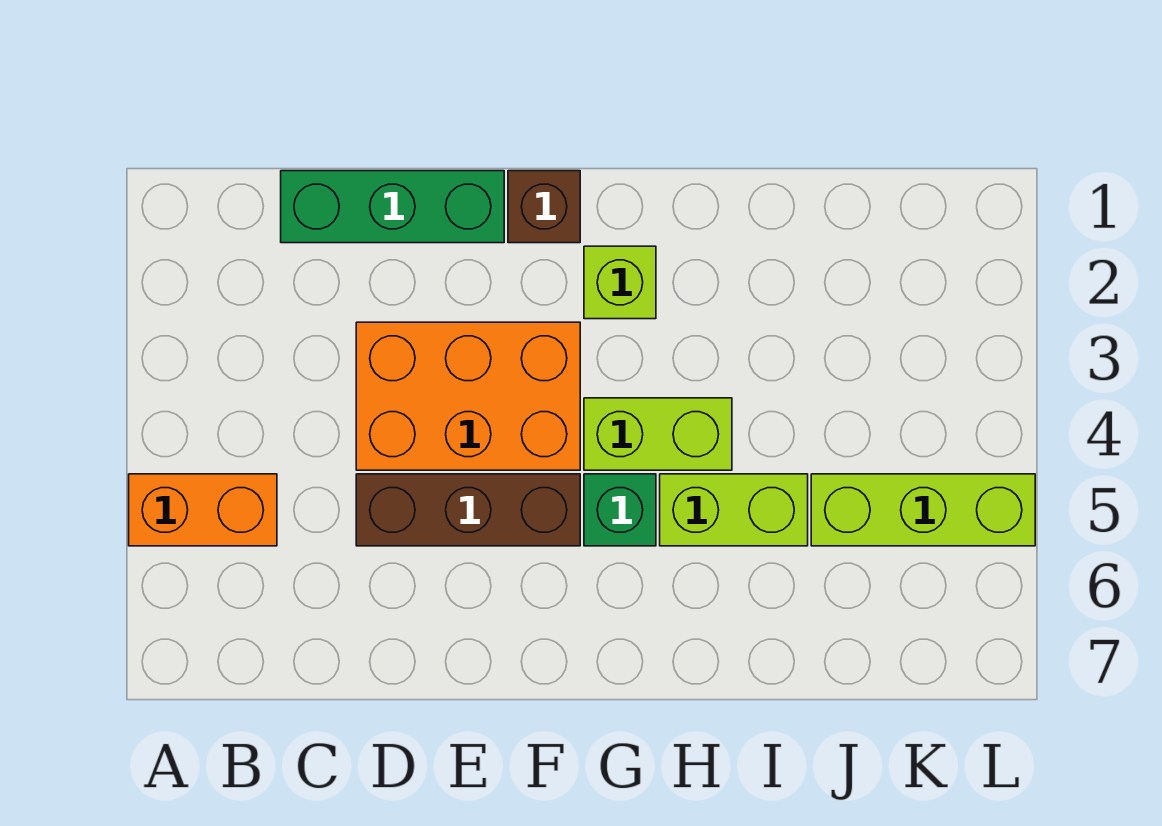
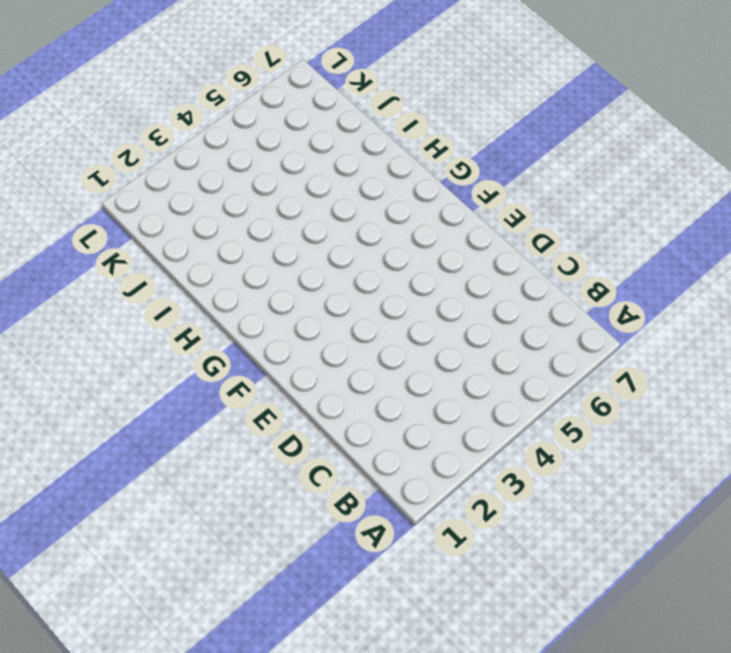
none -> orange brick A5:B5 level 1
none -> green brick C1:E1 level 1

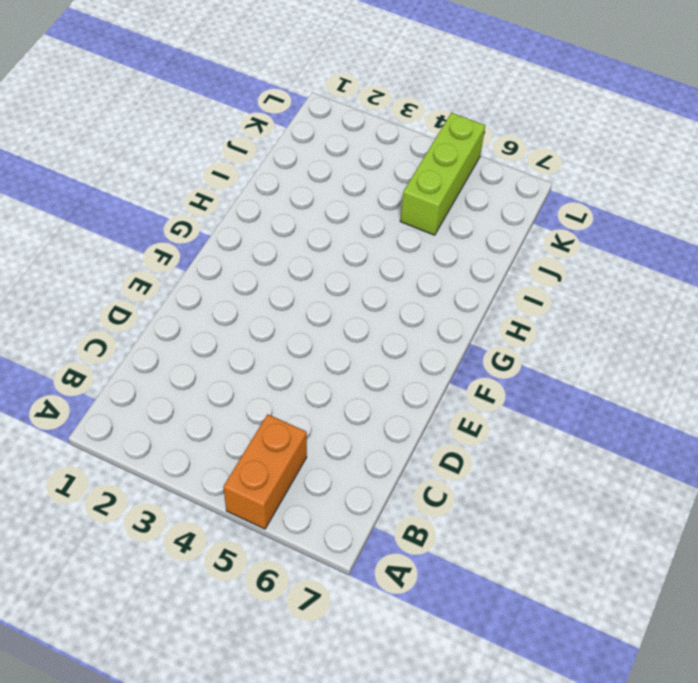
none -> green brick C1:E1 level 1
none -> orange brick D3:F4 level 1

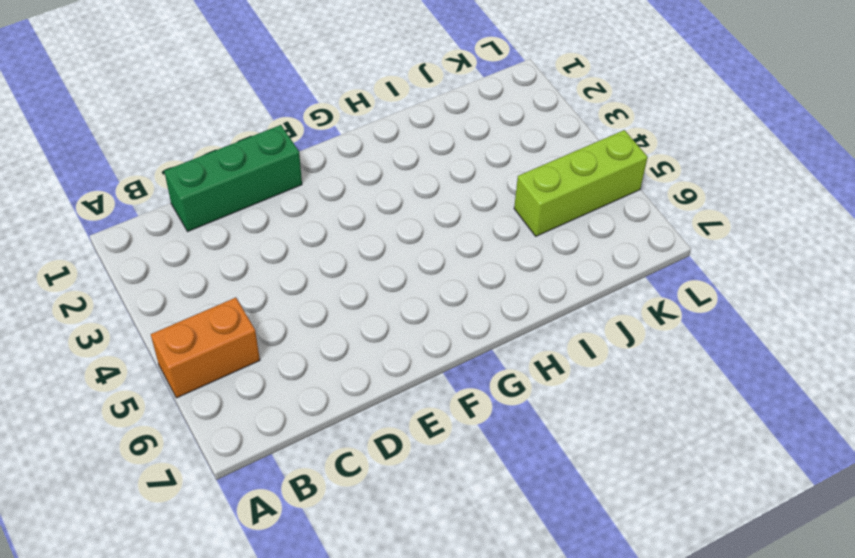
none -> orange brick D3:F4 level 1
none -> brown brick D5:F5 level 1

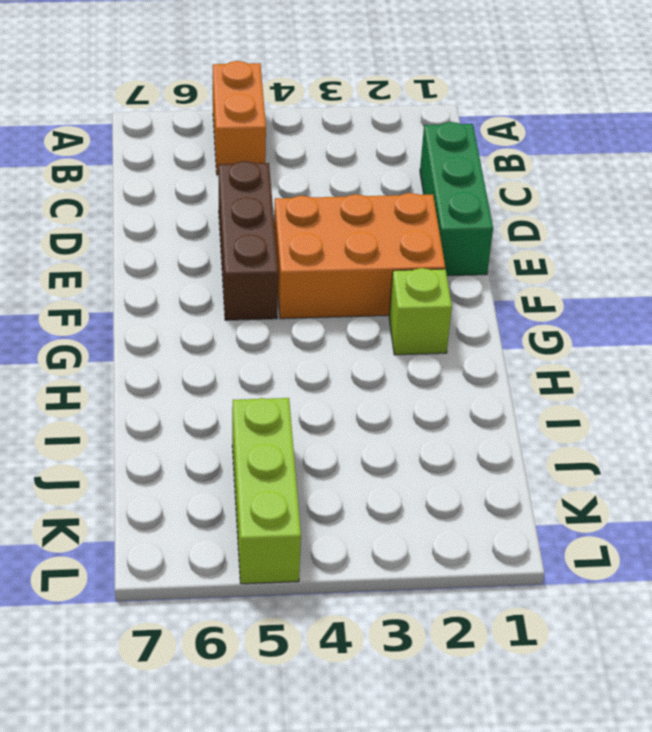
orange brick E2:F4 level 1 -> orange brick D3:F4 level 1
none -> brown brick F1 level 1
none -> lime brick G4:H4 level 1

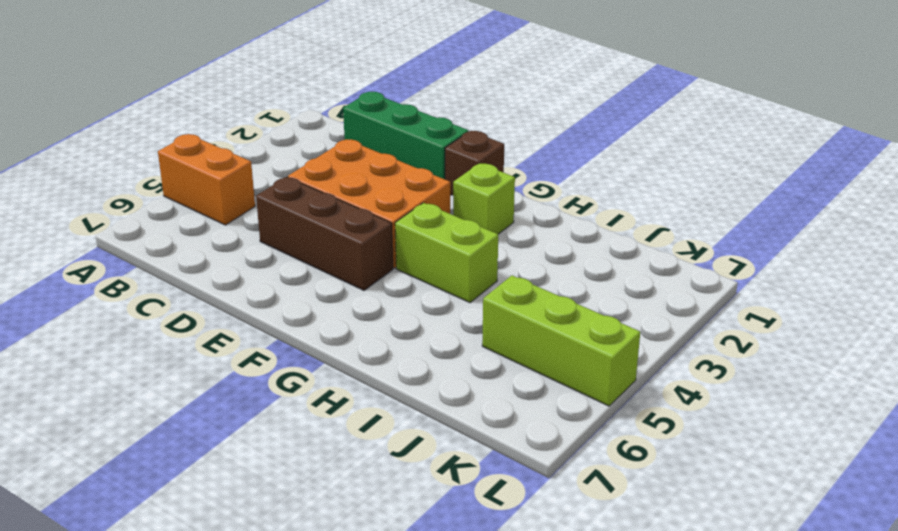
none -> green brick G5 level 1
none -> lime brick H5:I5 level 1

